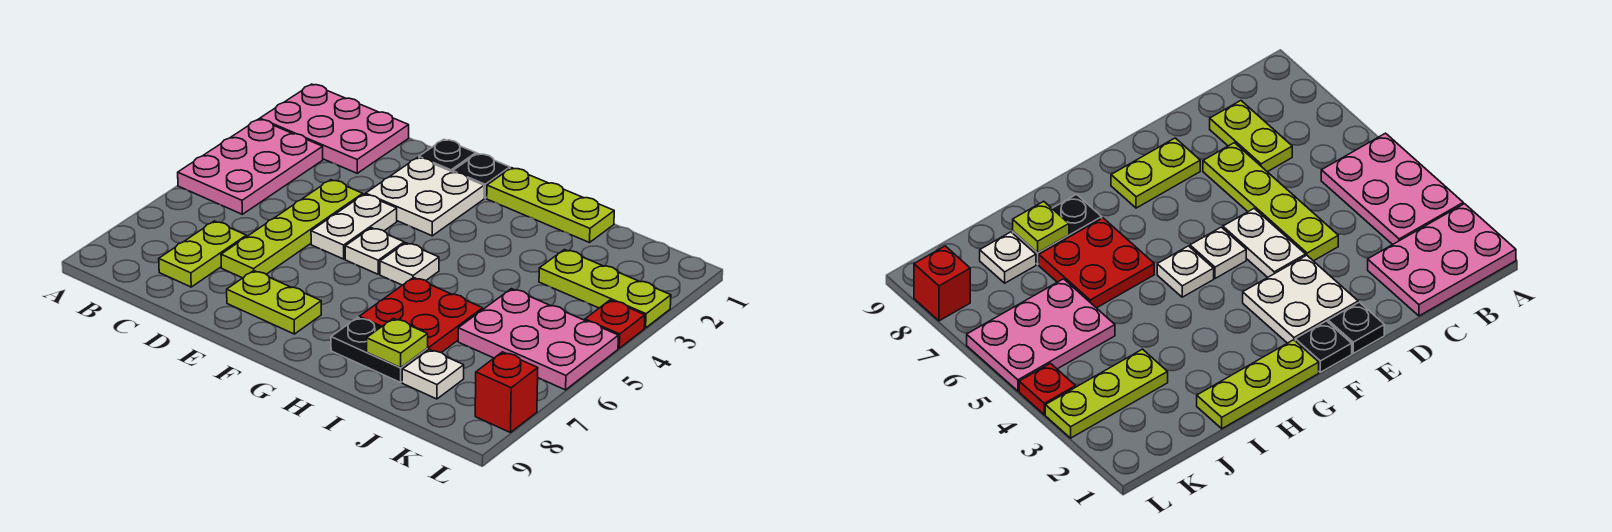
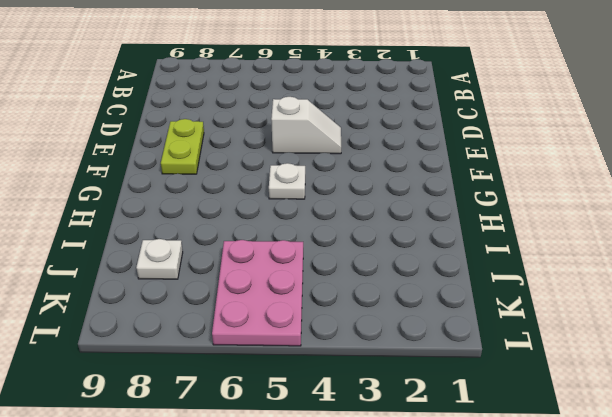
white slope E4:E5 level 1 top 5 -> white plate E4:E5 level 1
none -> pink plate A1:C2 level 1
none -> pink plate A3:B5 level 1
none -> lime plate C7:C8 level 1

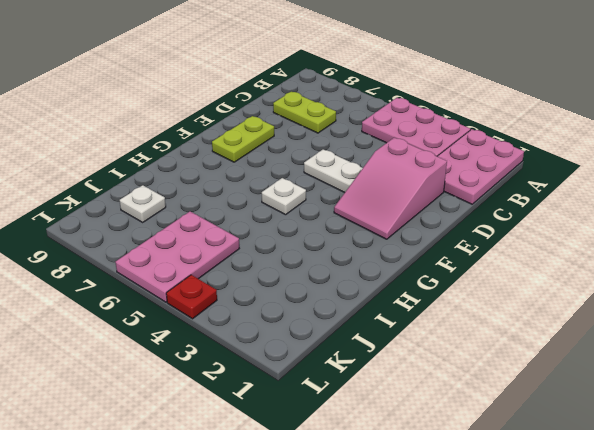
pink slope D2:F3 level 1 top D -> white plate E2:F3 level 1
none -> lime plate D4:D7 level 1
none -> black plate E1 level 1
none -> black plate F1 level 1

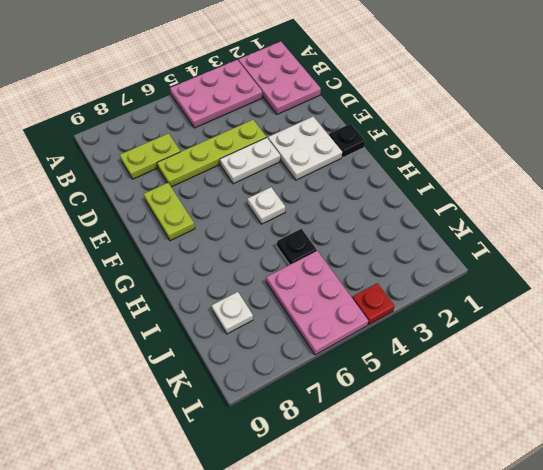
black plate I5 level 1 -> black plate E1 level 1
none -> white plate F5 level 1
none -> lime plate G1:I1 level 1
none -> red plate H6:I7 level 1

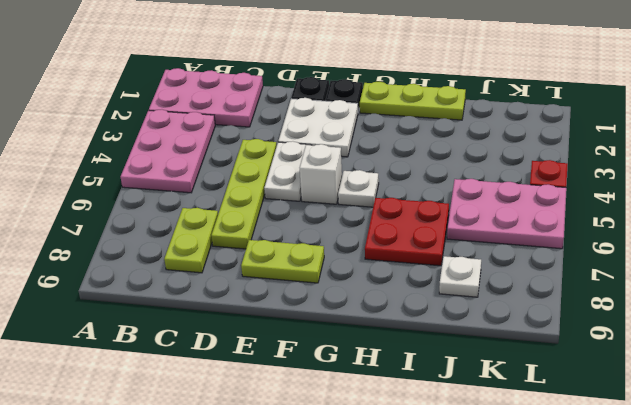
white brick F5 level 1 -> white plate F5 level 1
none -> black plate H8:I8 level 1
none -> lime plate J3:L3 level 1
none -> red brick L8 level 1

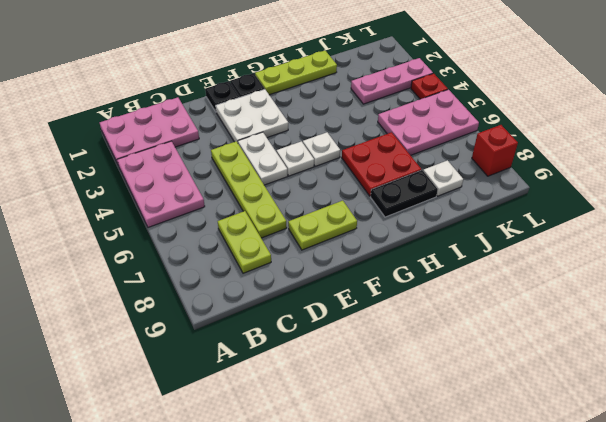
pink plate J3:L3 level 1 -> lime plate J3:L3 level 1
none -> lime plate I8 level 2

